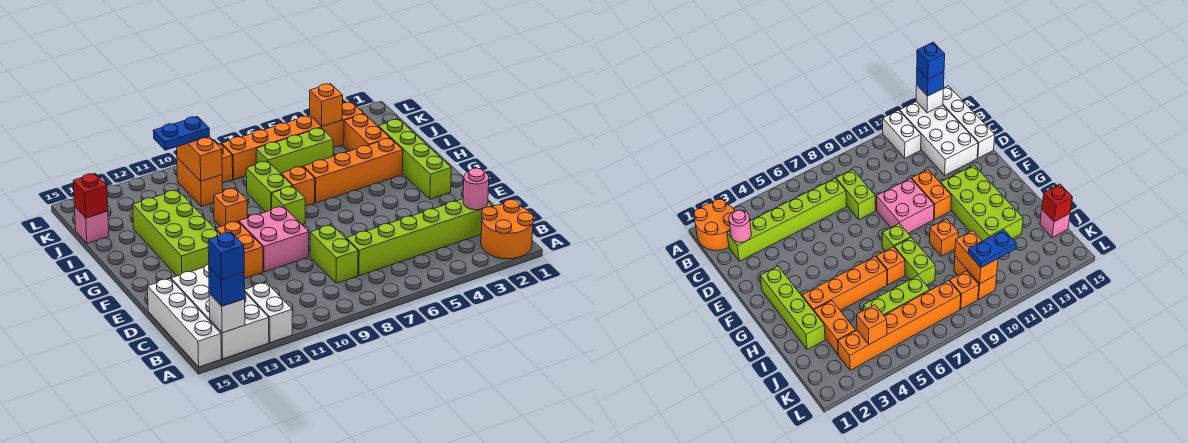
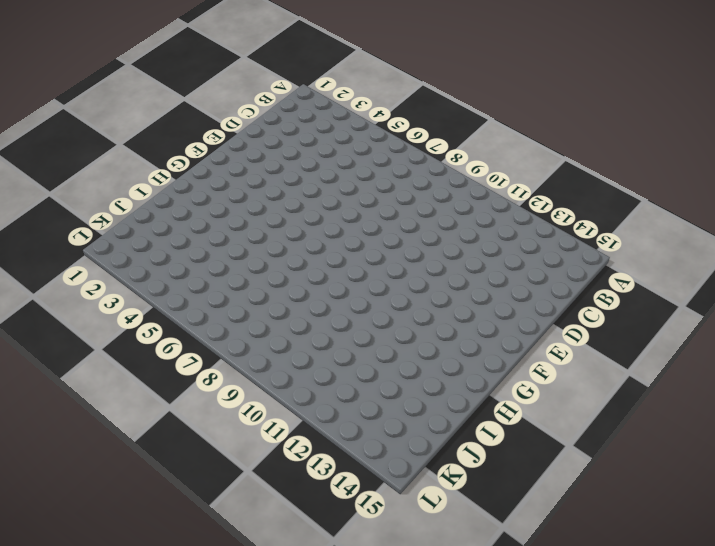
none -> orange round brick A1:B2 level 1
none -> white brick A12:B12 level 1
none -> white brick A13:D14 level 1

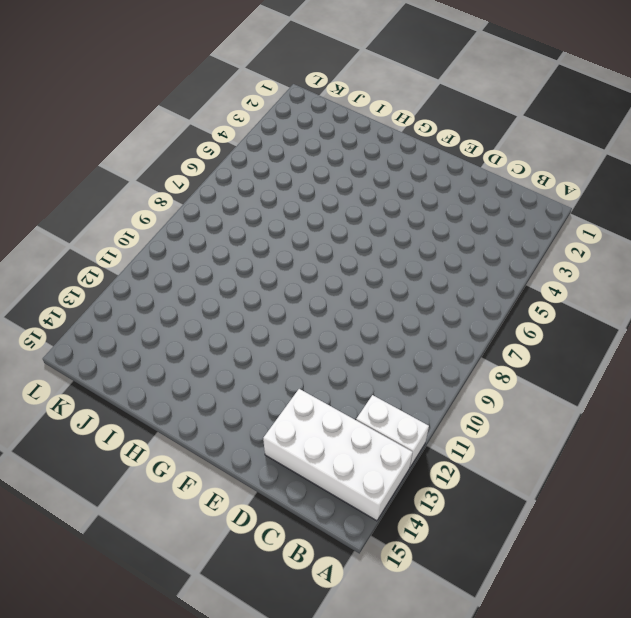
none -> orange round brick A1:B2 level 1
none -> white brick A15:D15 level 1
none -> lime brick C2:C7 level 1

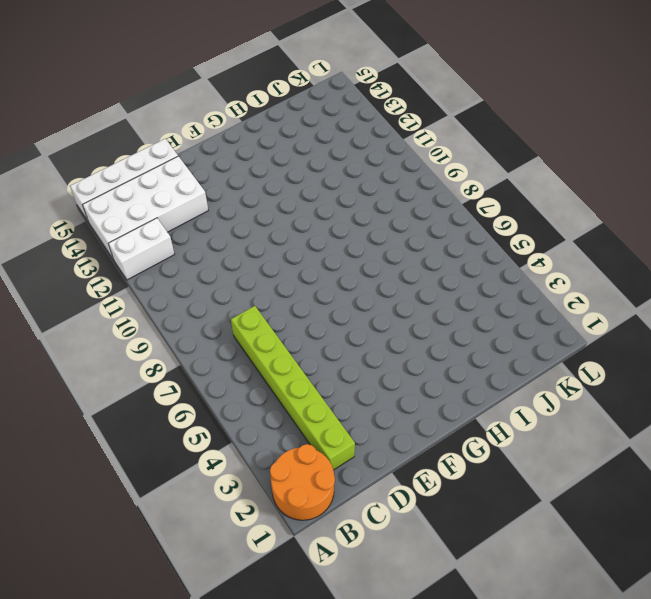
none -> lime brick C8:D8 level 1
none -> pink brick E9:F10 level 1
none -> orange brick E11:F11 level 1

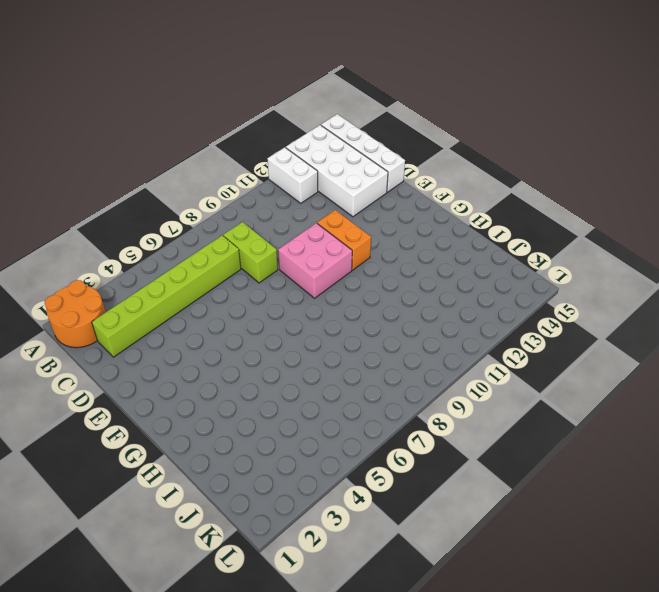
none -> lime brick F2:I2 level 1
none -> lime brick F12:I13 level 1
none -> lime brick G8 level 1

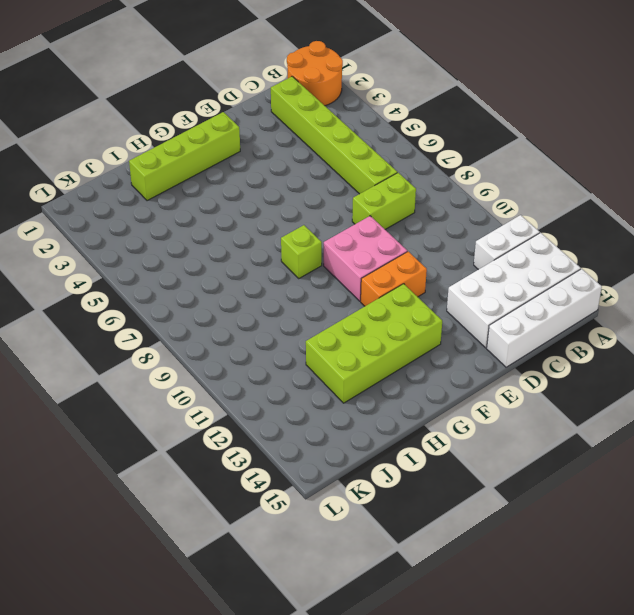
none -> orange brick H3:H6 level 1
none -> orange brick H7 level 1
none -> lime brick H8:I8 level 1

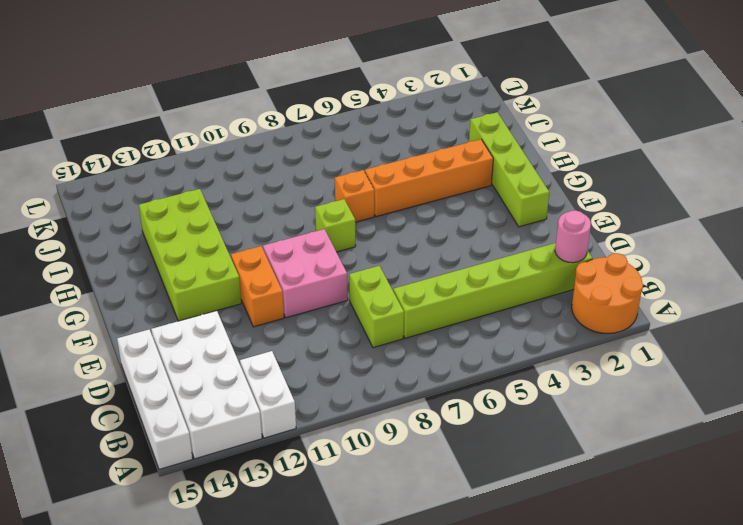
none -> lime brick H8:I8 level 1
none -> orange brick H10 level 1
none -> orange brick I3:J3 level 1

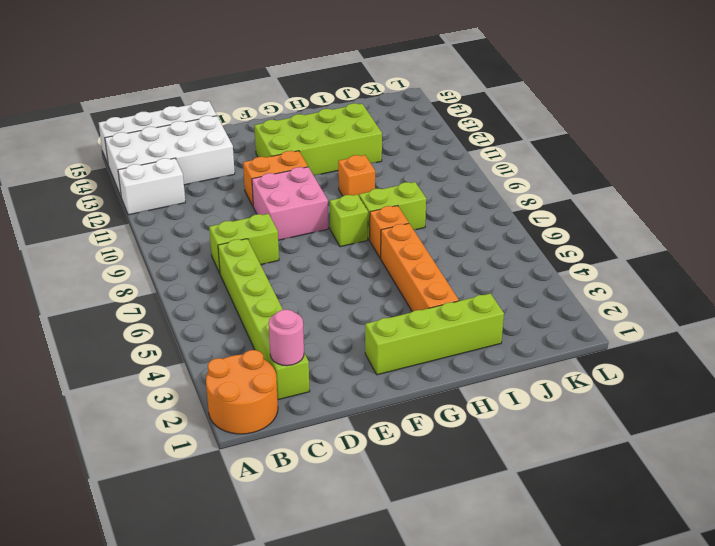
none -> orange brick I3:J3 level 1
none -> lime brick J5:J7 level 1
none -> orange brick J10:K10 level 1

